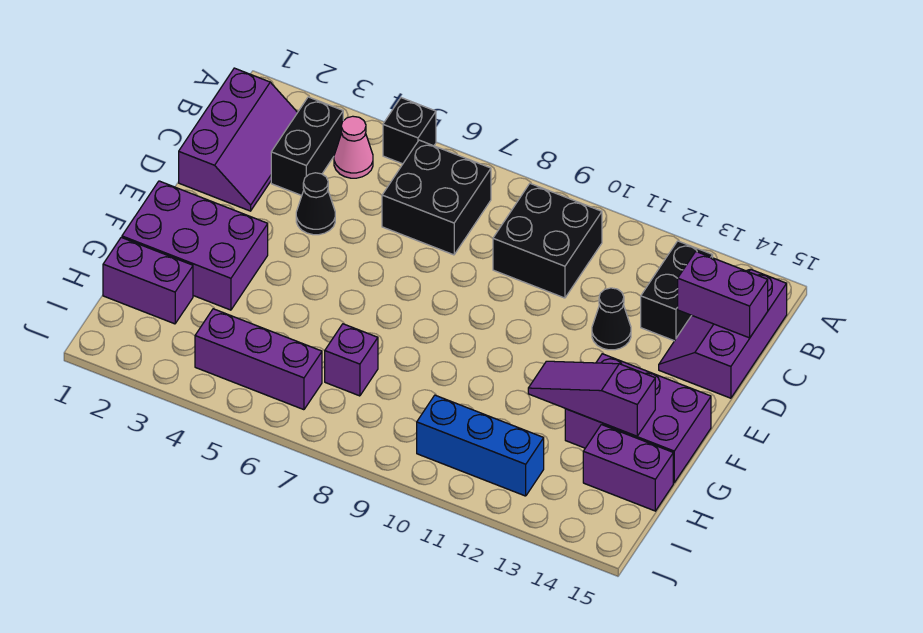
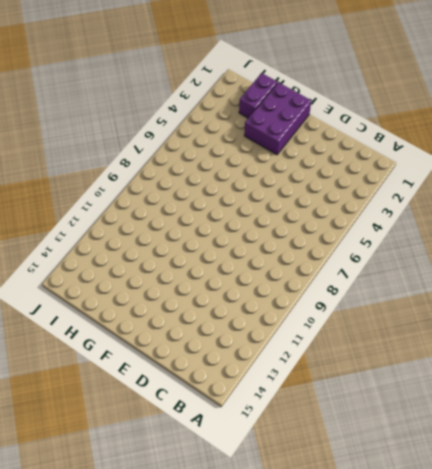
none -> black brick A5 level 1
none -> purple slope B1:D2 level 1 top 1
none -> black brick B3:C3 level 1

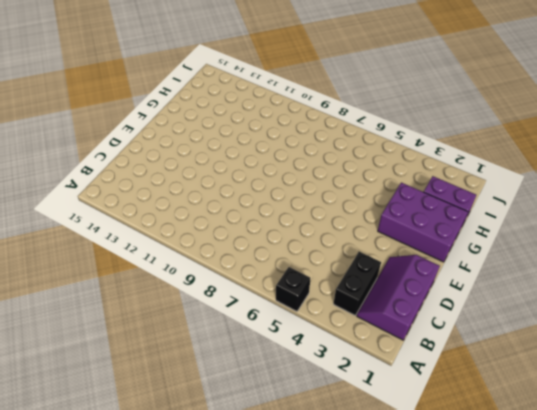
none -> pink cone B4 level 1
none -> black brick B6:C7 level 1
none -> black brick B9:C10 level 1

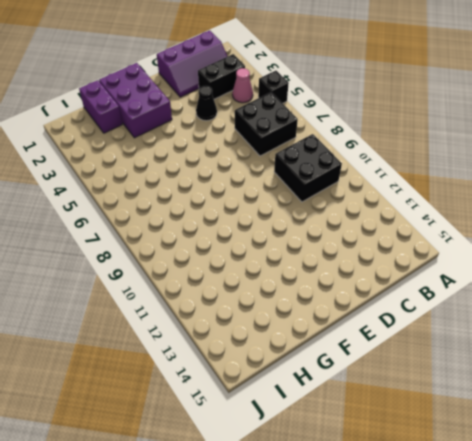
none -> black brick B13:C13 level 1
none -> purple slope B14:D15 level 1 top 15
none -> black cone D12 level 1

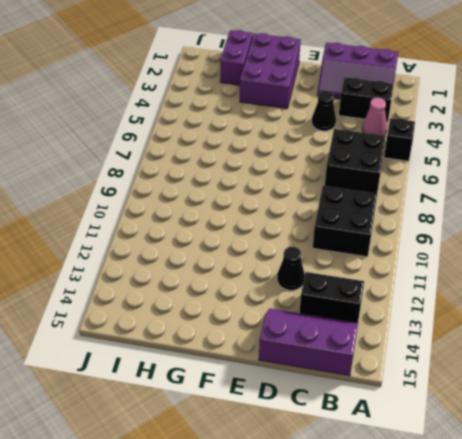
none -> purple brick F13:G15 level 1
none -> purple brick H7 level 1
none -> purple brick H14:H15 level 1

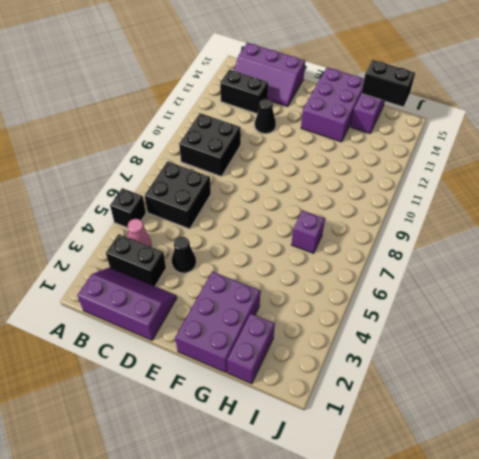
black brick H15:I15 level 2 -> none
none -> purple brick I4:I6 level 1
none -> blue brick I10:I12 level 1
none -> purple brick C14:C15 level 2

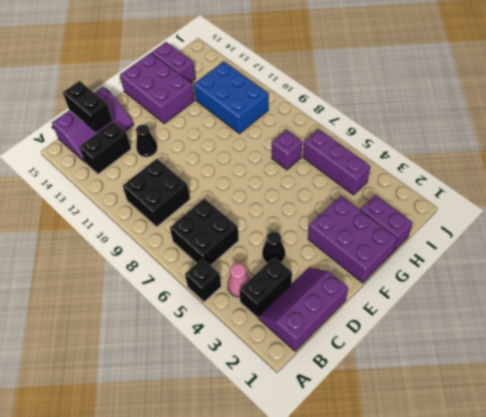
black brick C14:C15 level 2 -> purple brick C14:C15 level 2
blue brick H10:I12 level 1 -> blue brick I10:I12 level 1
none -> purple slope G12:G14 level 2 top 14

